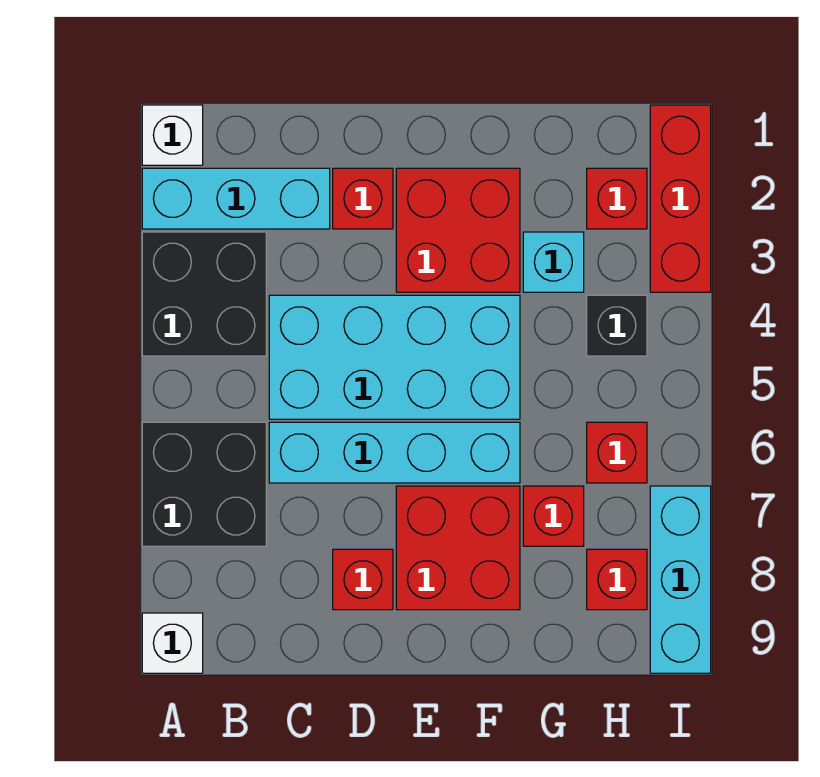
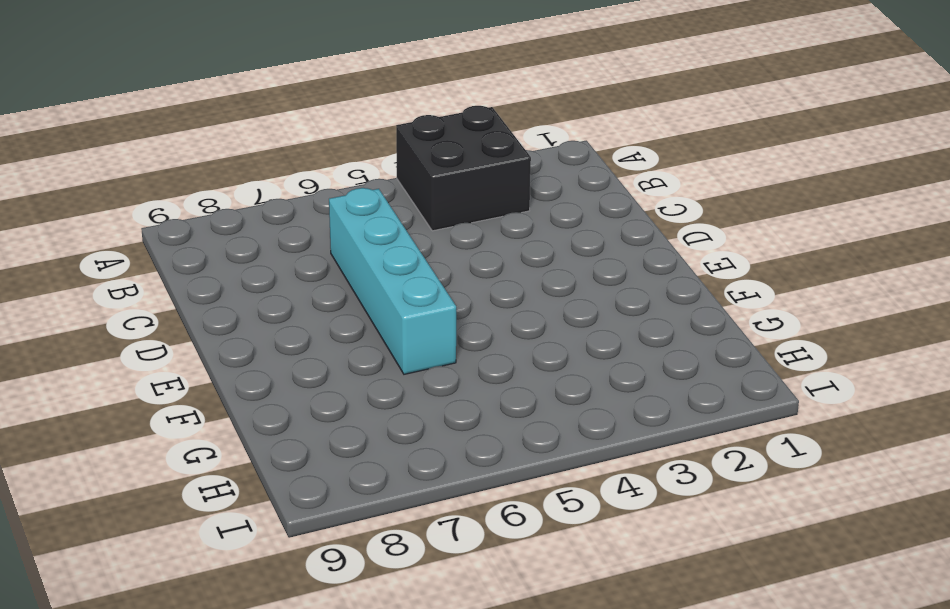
none -> white brick A1 level 1
none -> cyan brick A2:C2 level 1
none -> black brick A6:B7 level 1

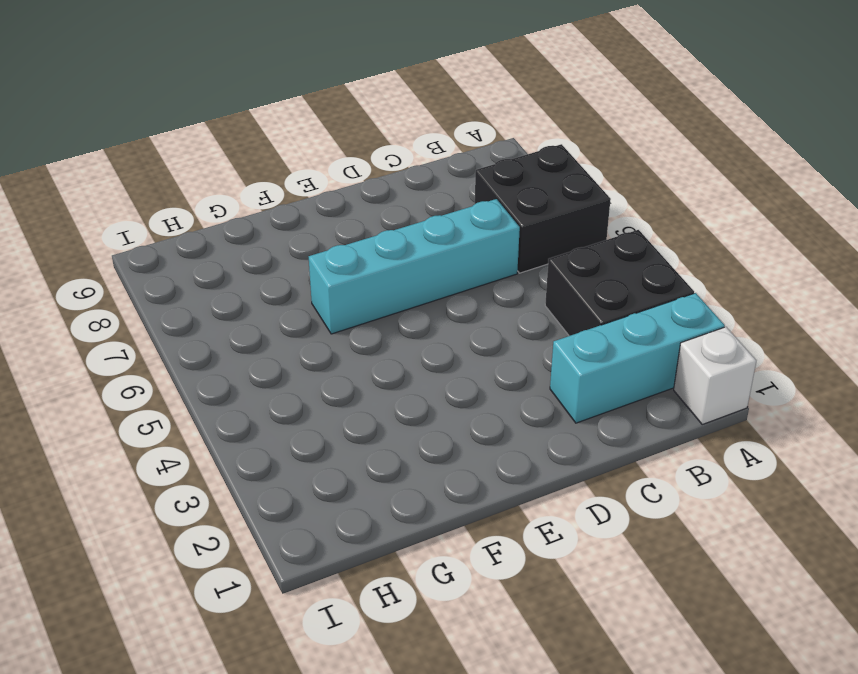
none -> white brick A9 level 1
none -> cyan brick C4:F5 level 1
none -> red brick D2 level 1

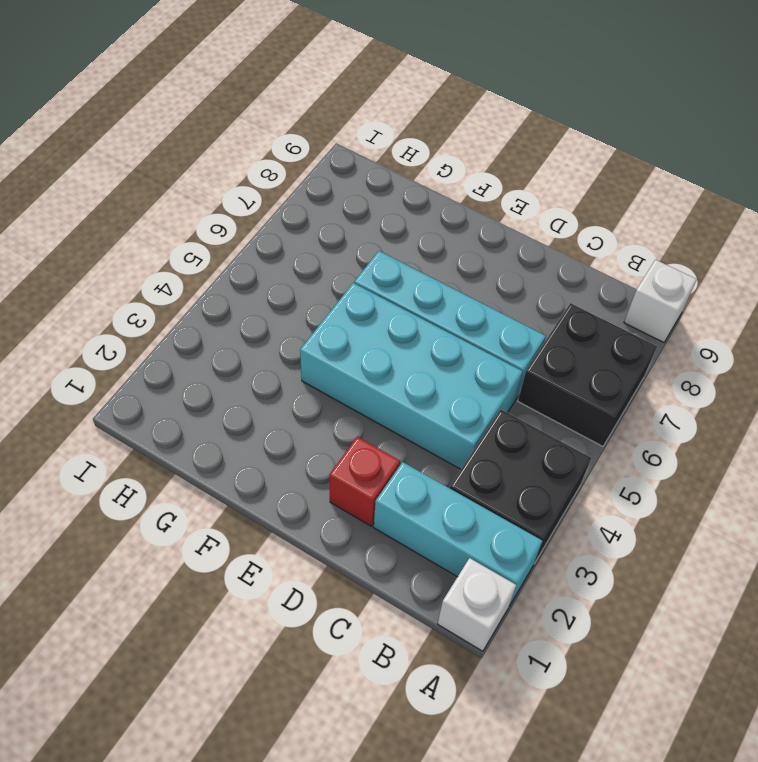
none -> red brick D8 level 1
none -> red brick E2:F3 level 1
none -> red brick E7:F8 level 1

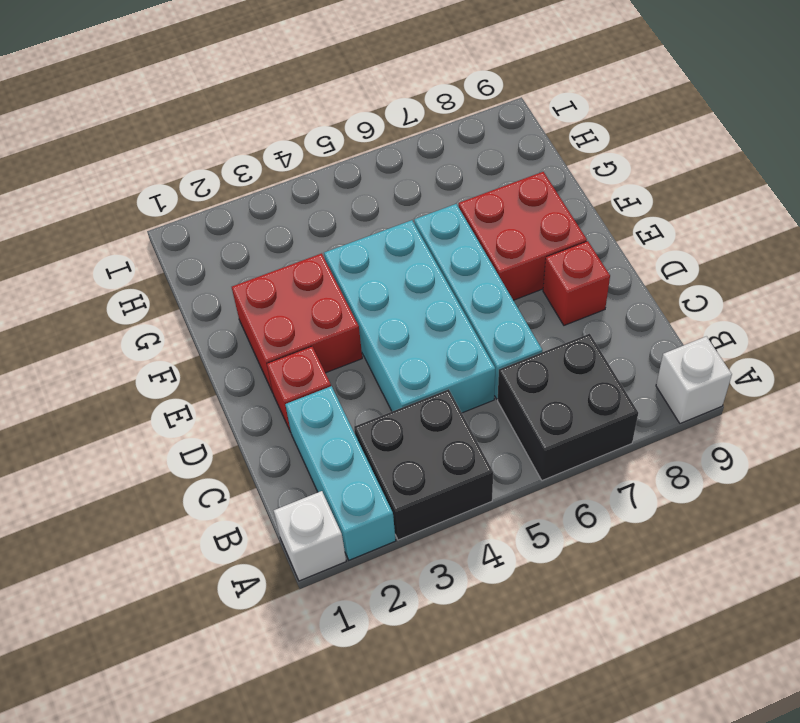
none -> cyan brick G3 level 1
none -> red brick G7 level 1
none -> red brick H2 level 1

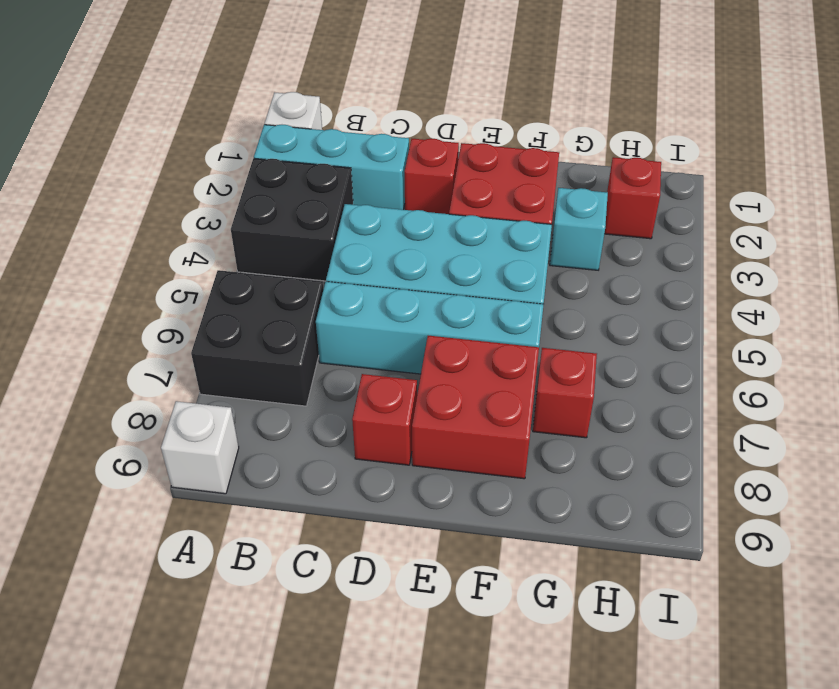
none -> black brick H4 level 1
none -> red brick H6 level 1
none -> red brick H8 level 1

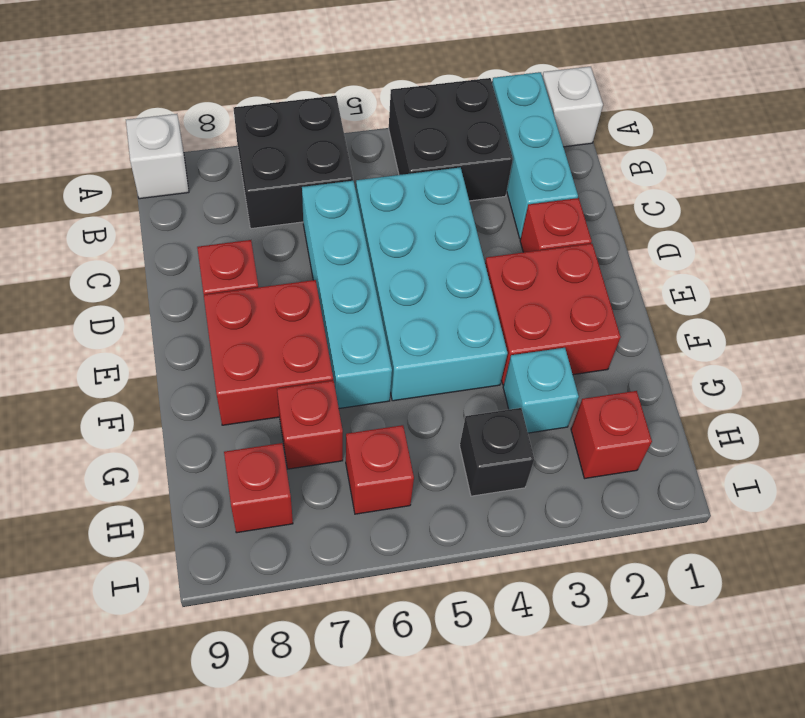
none -> red brick I1:I3 level 1
none -> cyan brick I7:I9 level 1

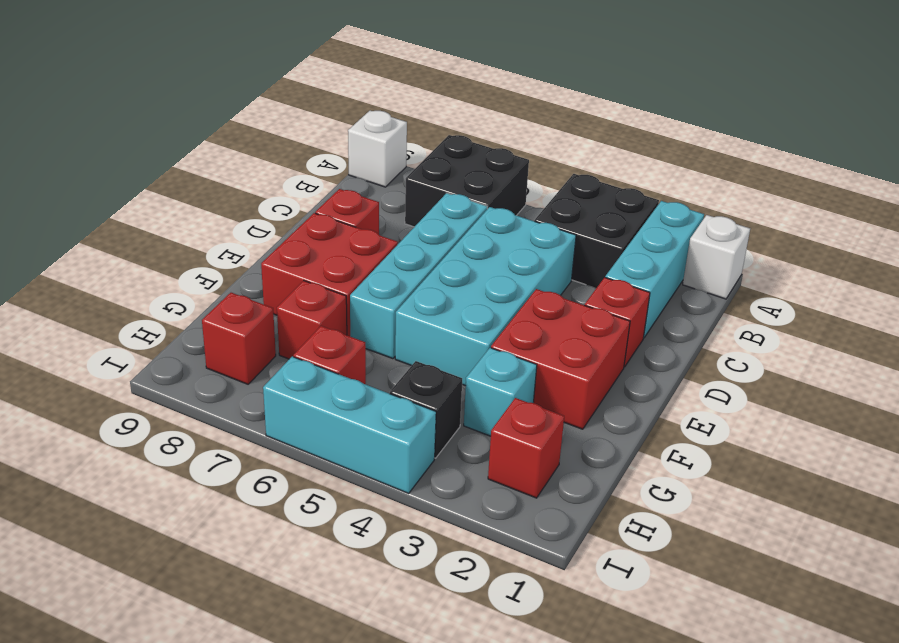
cyan brick I4:I6 level 1 -> cyan brick I7:I9 level 1
none -> red brick I1:I3 level 1

